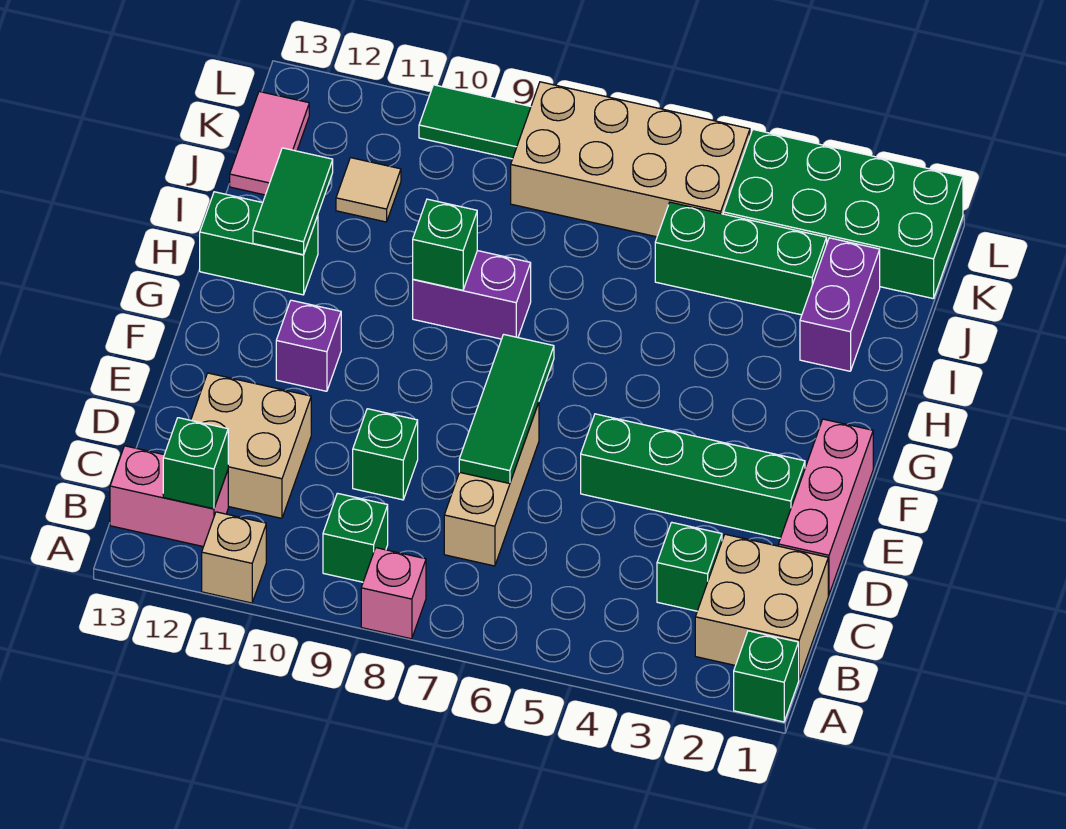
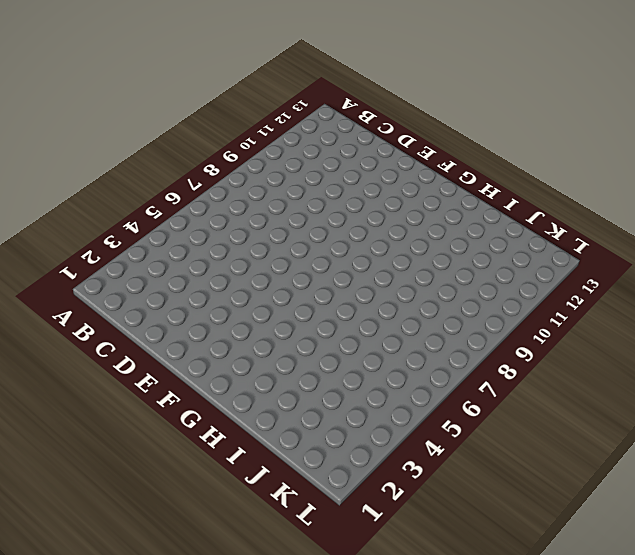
none -> green brick A1 level 1
none -> pink brick A8 level 1
none -> tan brick A11 level 1

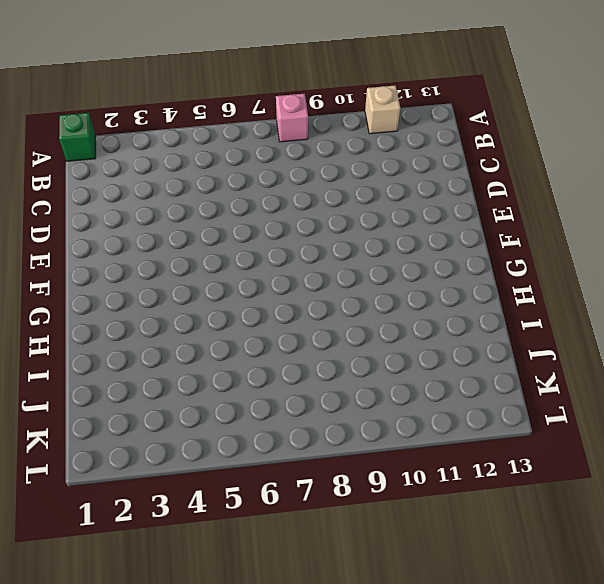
none -> tan brick B1:C2 level 1
none -> green brick B9 level 1
none -> pink brick B12:B13 level 1

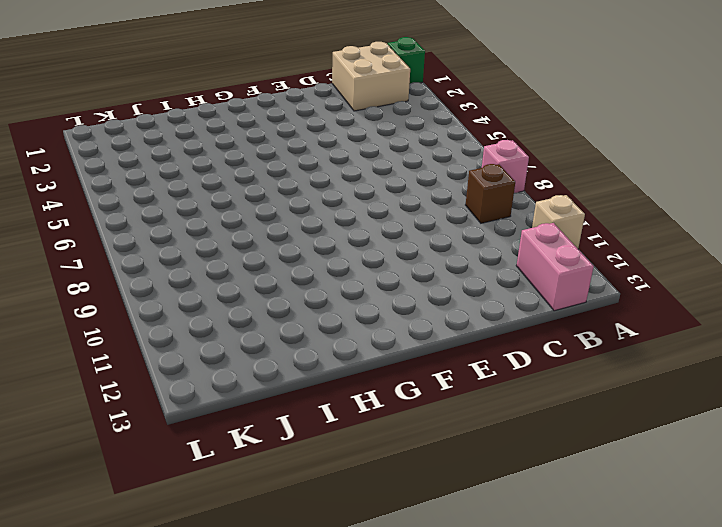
brown brick B9 level 1 -> green brick B9 level 1
none -> green brick C3 level 1
none -> tan brick C7:E7 level 1
none -> tan brick C11:D12 level 1

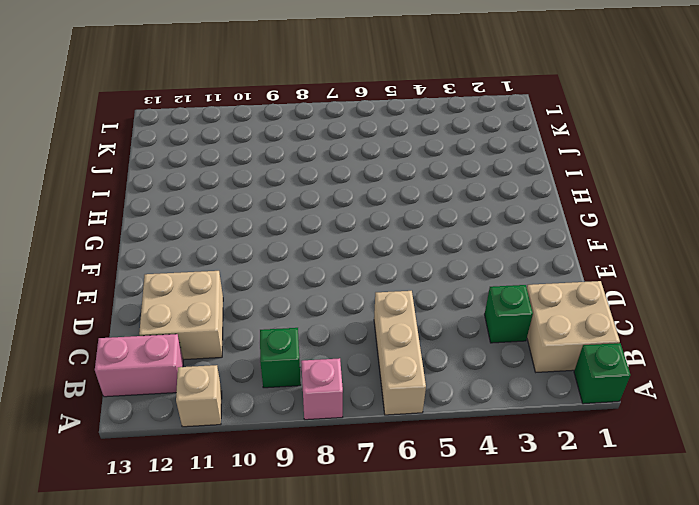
tan brick A6:C6 level 1 -> tan brick C7:E7 level 1
none -> pink brick D1:F1 level 1
none -> green brick D9 level 1
none -> green brick E2:E5 level 1

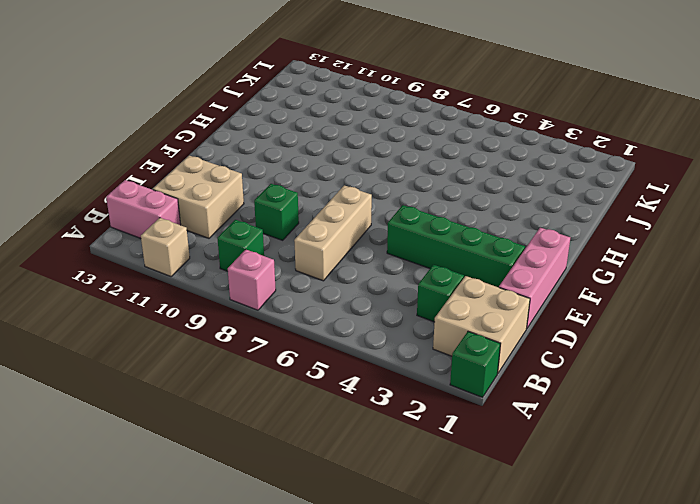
none -> purple brick F11 level 1
none -> purple brick H8:H9 level 1
none -> green brick H12:H13 level 1

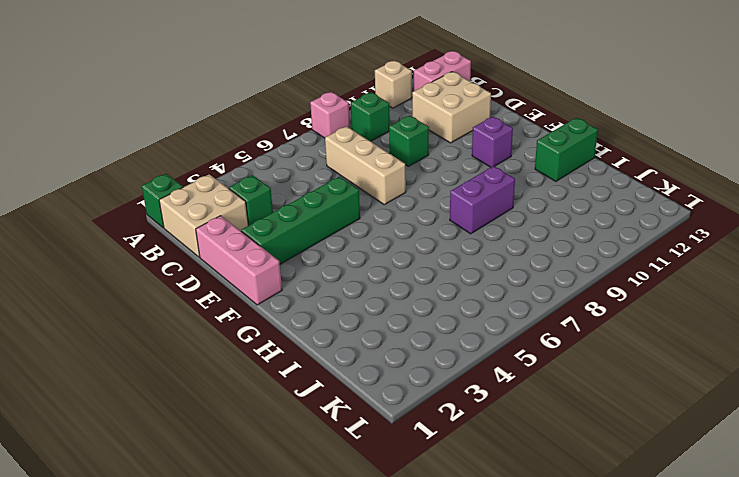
none -> purple brick I2:J2 level 1
none -> green brick J3:J5 level 1
none -> tan tile J11 level 1

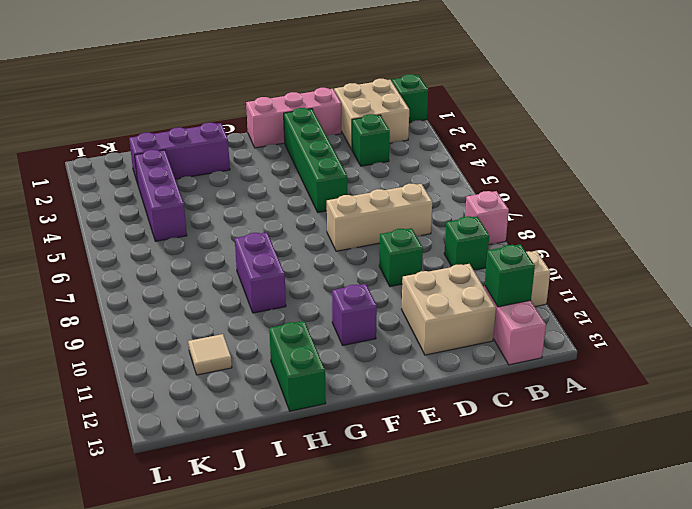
purple brick H2:J2 level 1 -> purple brick I2:J2 level 1
purple brick J3:J5 level 1 -> green brick J3:J5 level 1
none -> pink tile J13:K13 level 1
none -> green brick K1:L4 level 1
none -> tan brick K5:L8 level 1

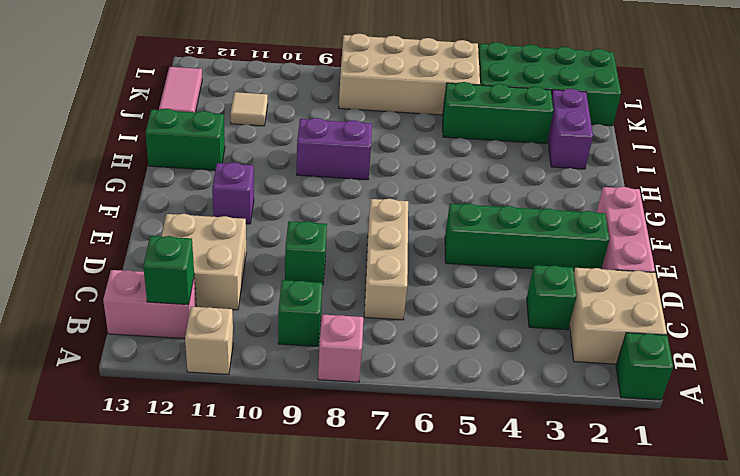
none -> green tile L9:L10 level 1
none -> green tile D7:F7 level 2
none -> green brick H9 level 2

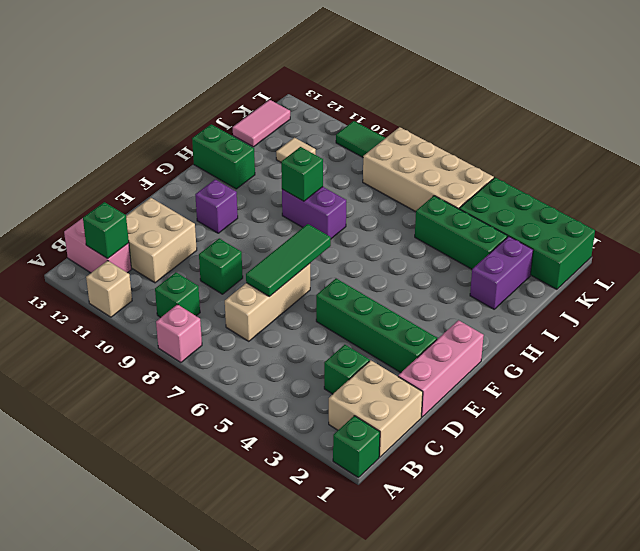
none -> green tile H12:I12 level 2

